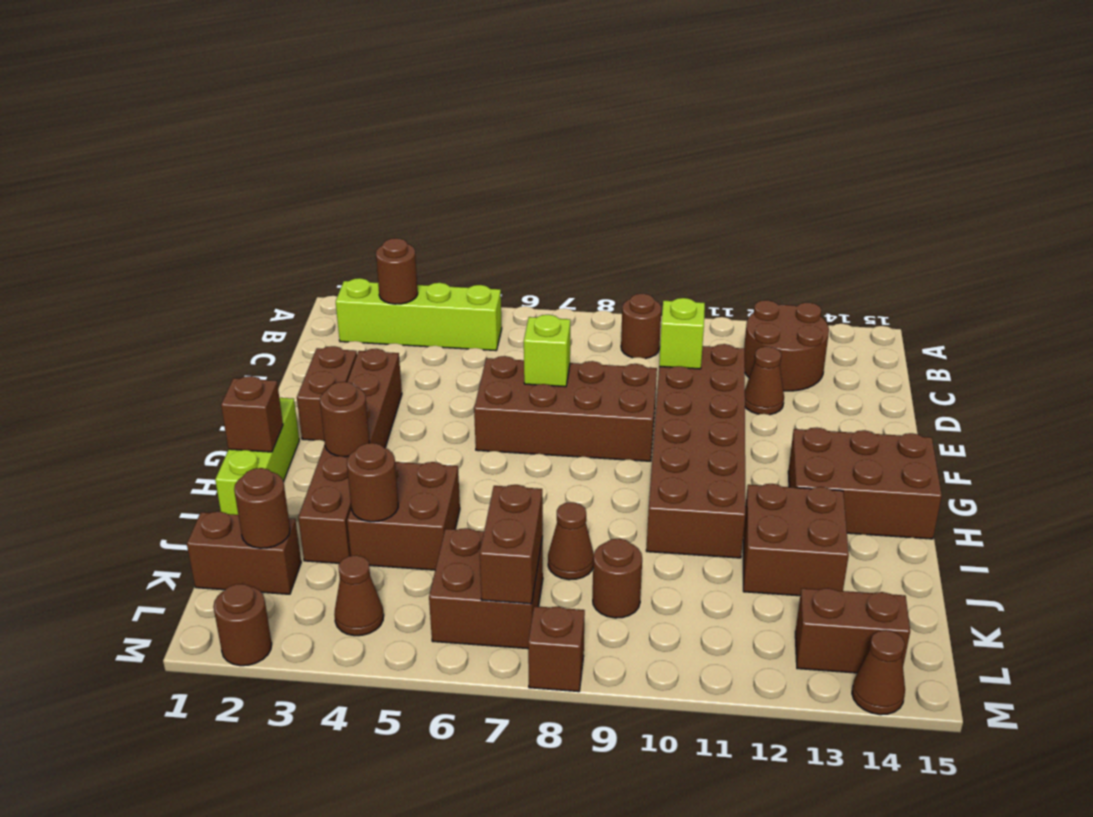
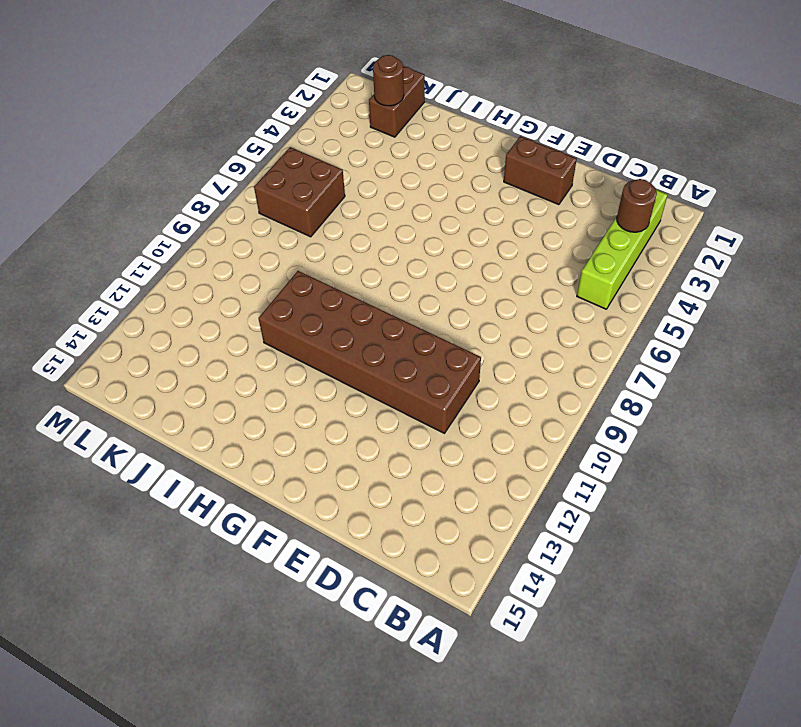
none -> brown round brick B9 level 1
none -> brown round brick B12:C13 level 1
none -> brown cone D12 level 1

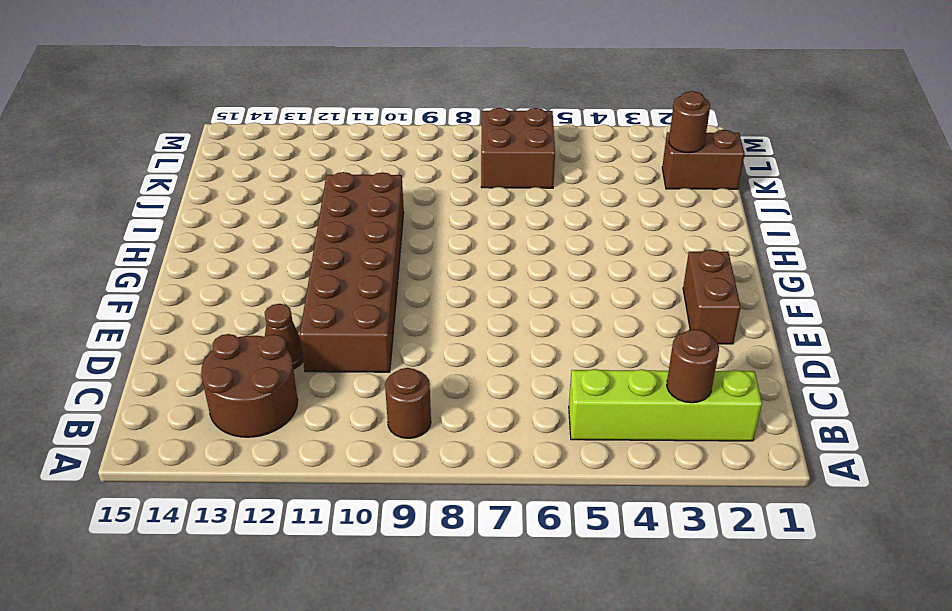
none -> brown brick E3:J3 level 1
none -> brown brick E6:F9 level 1
none -> lime brick G1:I1 level 1

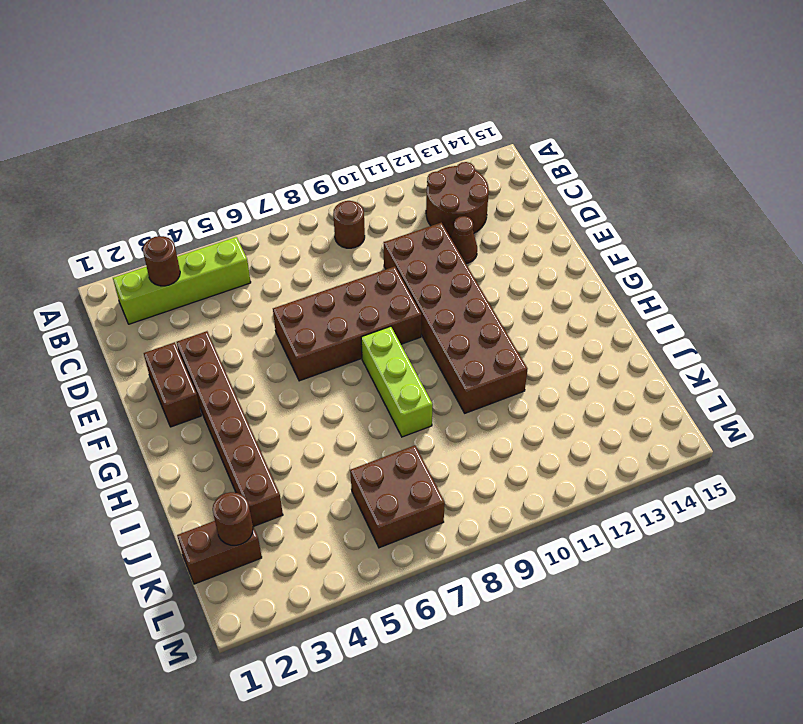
lime brick G8:I8 level 1 -> lime brick G1:I1 level 1
none -> brown brick G13:H15 level 1
none -> brown brick I4:J5 level 1
none -> brown brick I12:J13 level 1

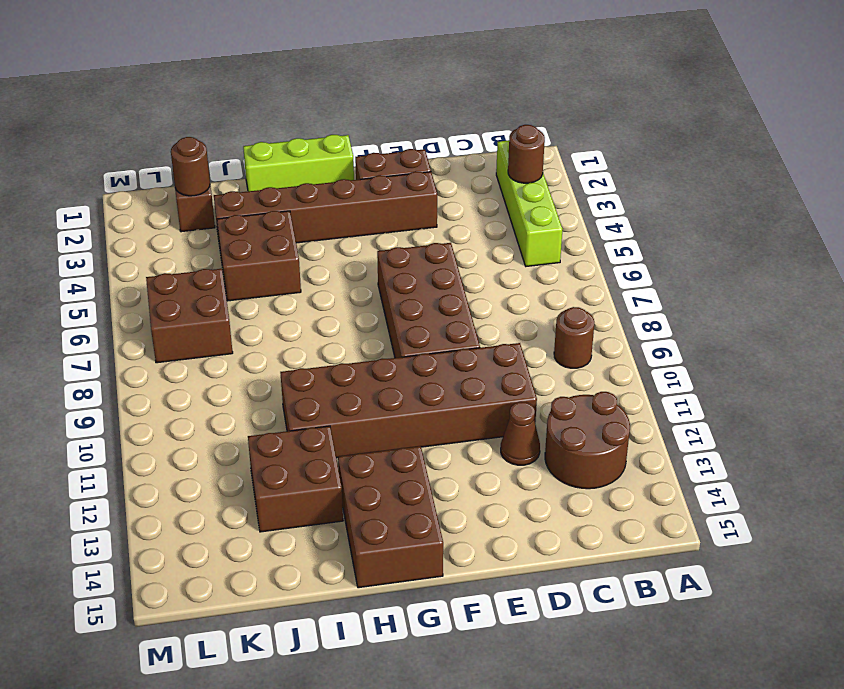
none -> brown cone J8 level 1
none -> brown round brick K9 level 1
none -> brown cone L4 level 1

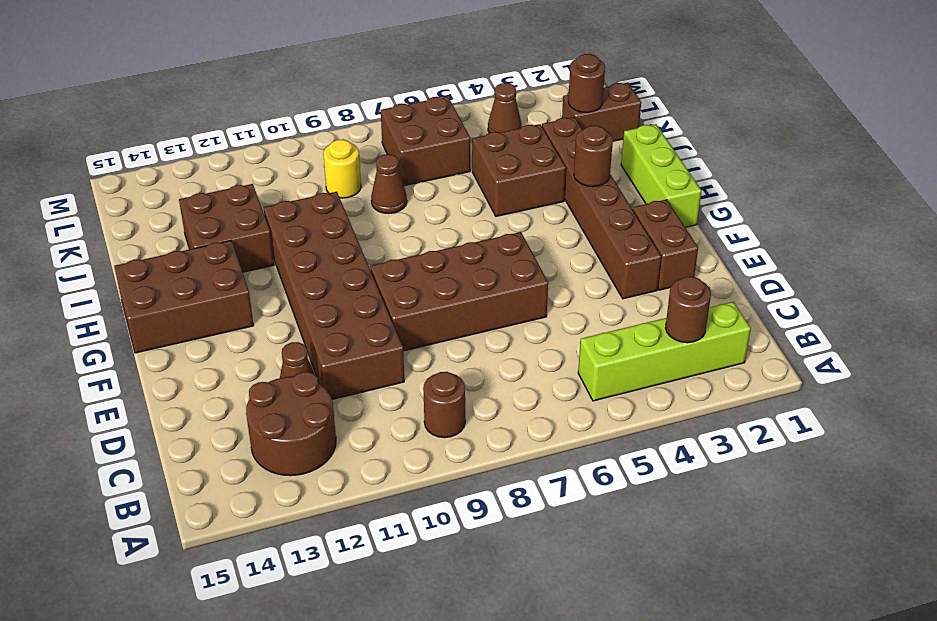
yellow round brick K9 level 1 -> brown round brick K9 level 1
none -> brown brick L13:L14 level 1
none -> brown round brick M2 level 1
none -> brown brick M8 level 1

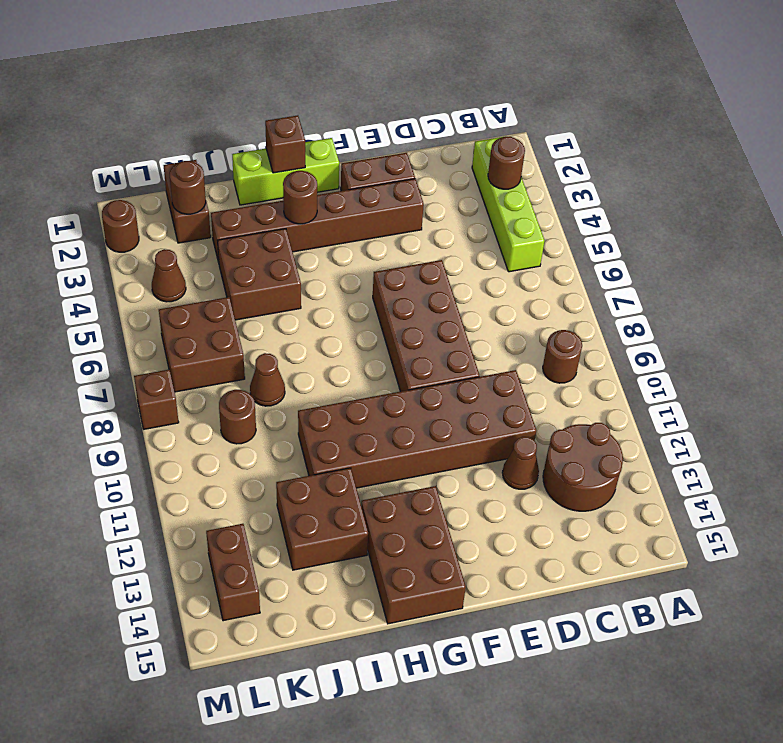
none -> brown cone M14 level 1
none -> lime brick D10 level 2
none -> lime brick E7 level 2

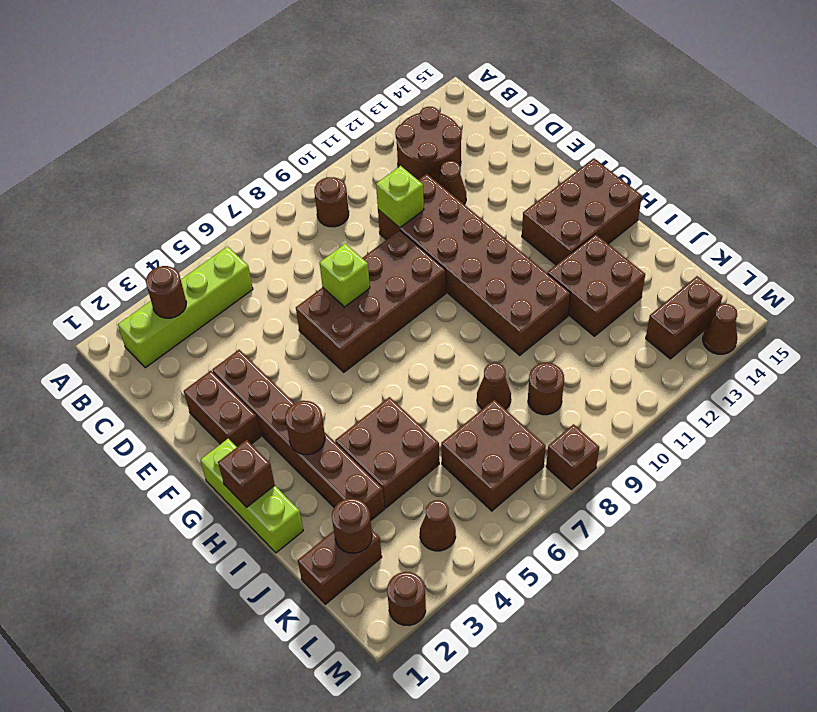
none -> brown round brick J4 level 2
none -> brown brick K7:L7 level 2

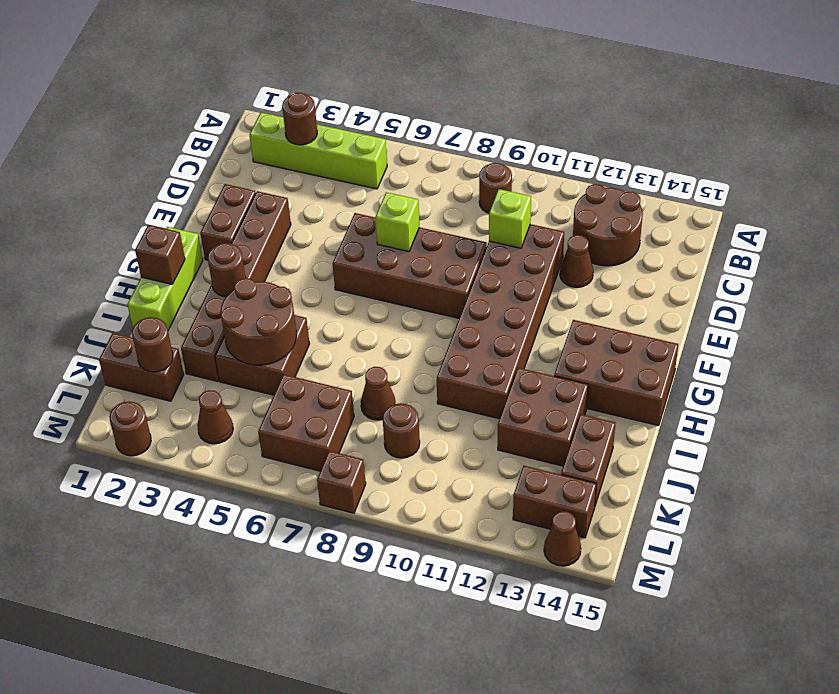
brown round brick I4:J5 level 2 -> brown round brick J4 level 2
brown brick J14:K14 level 1 -> brown brick K7:L7 level 2

